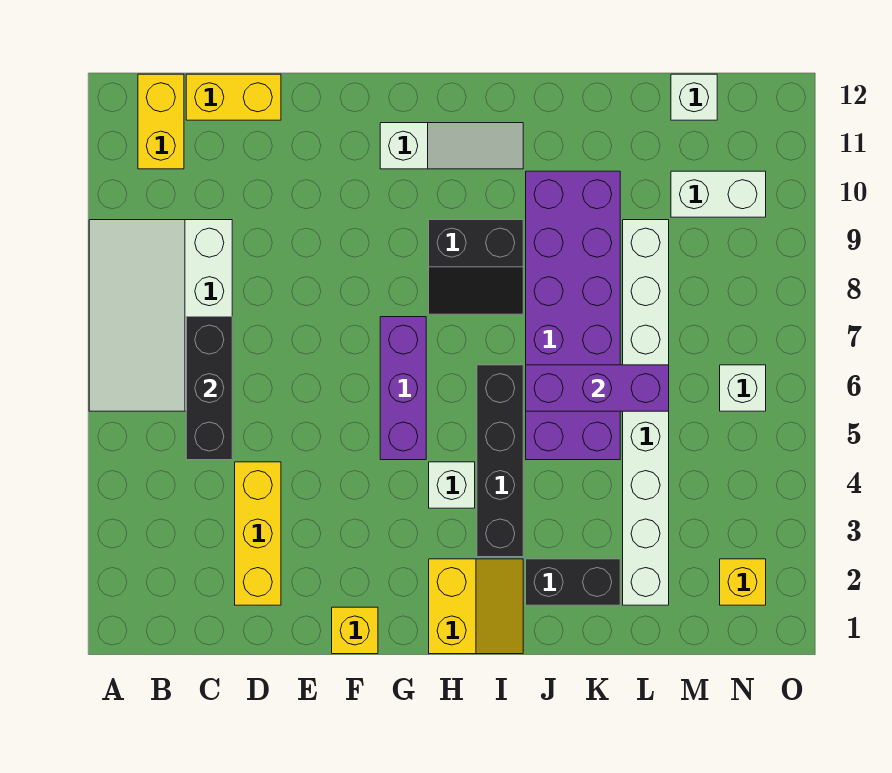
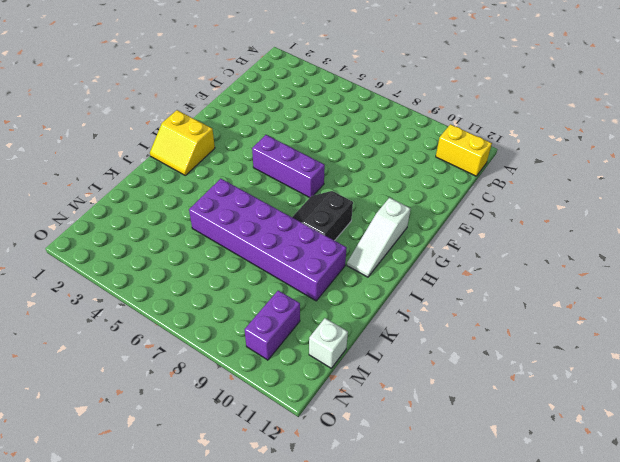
purple brick M10:N10 level 1 -> white brick M10:N10 level 1
none -> white slope A6:C9 level 1 top C
none -> yellow brick C12:D12 level 1
none -> yellow brick D2:D4 level 1

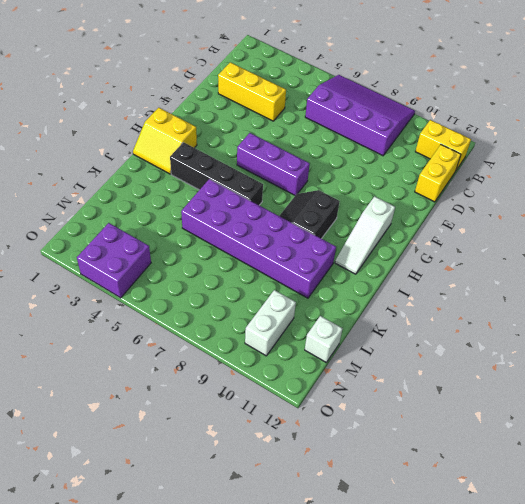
purple slope A6:C9 level 1 top C -> white slope A6:C9 level 1 top C
purple brick N3:O4 level 1 -> none
none -> yellow brick F1 level 1
none -> white brick H4 level 1
none -> black brick J2:K2 level 1

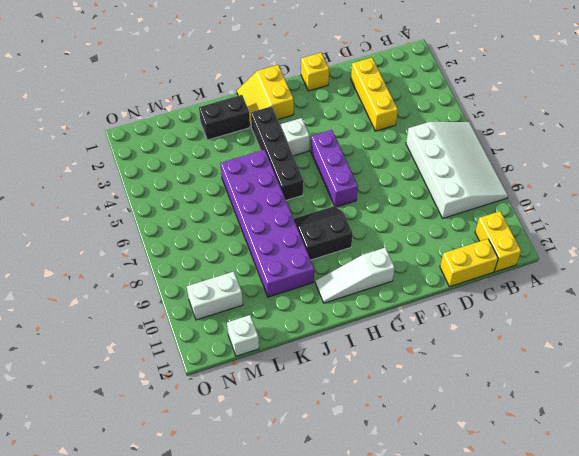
none -> white brick L2:L9 level 1
none -> yellow brick N2 level 1
none -> white brick N6 level 1

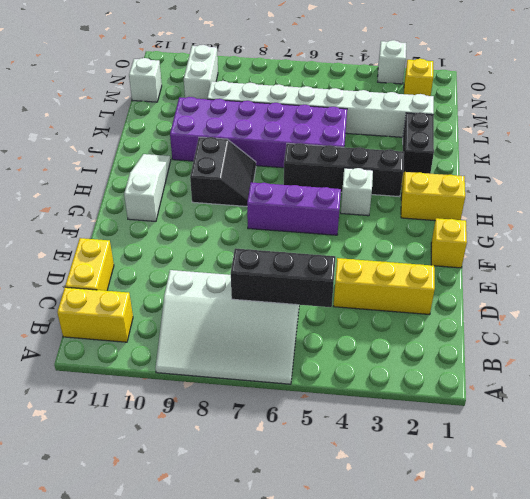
white brick O3 level 1 -> white brick N6 level 1
none -> purple brick J6:L6 level 2

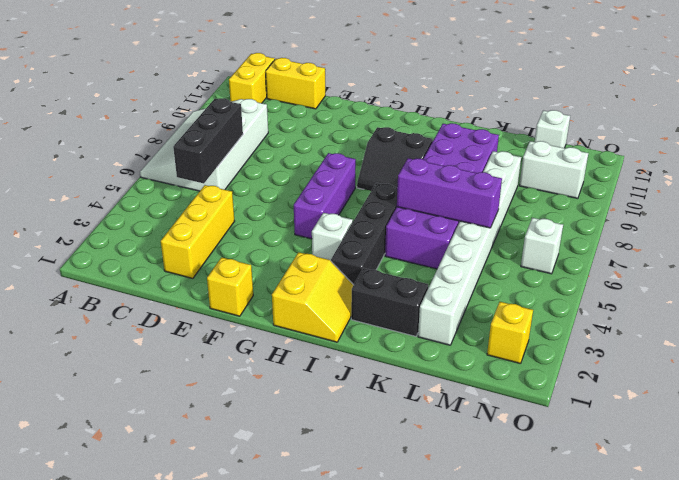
none -> white slope G11:I11 level 1 top G

